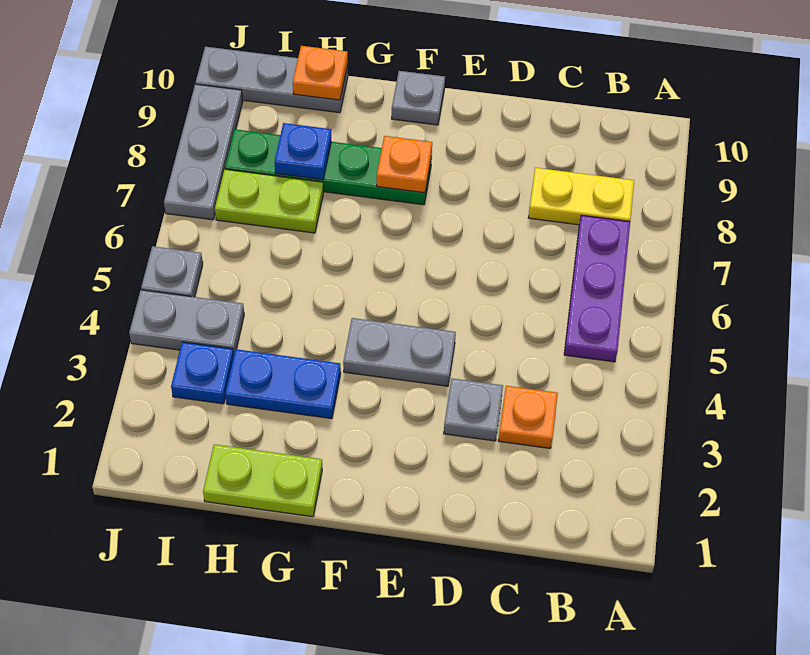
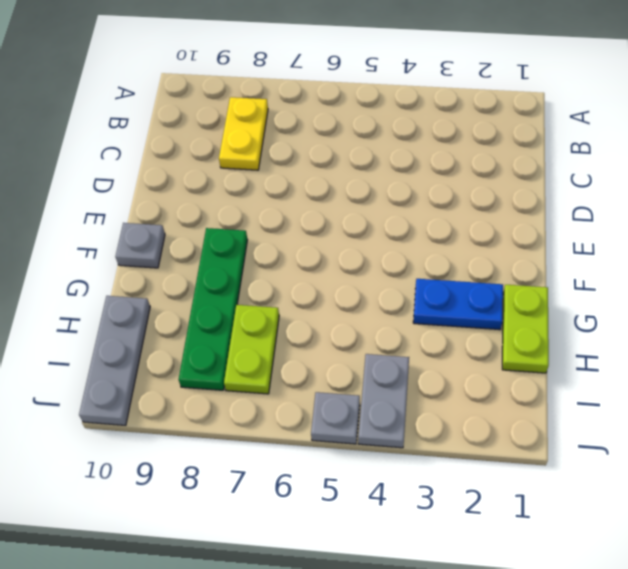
blue plate G2:G3 level 1 -> blue plate G3:H3 level 1
none -> purple plate B5:B7 level 1
none -> orange plate C3 level 1
none -> grey plate D3 level 1

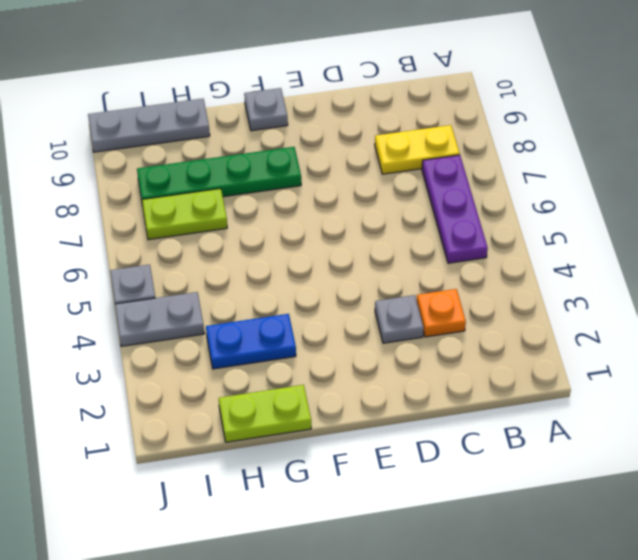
none -> grey plate E4:F4 level 1
none -> blue plate I3 level 1
none -> grey plate J7:J9 level 1

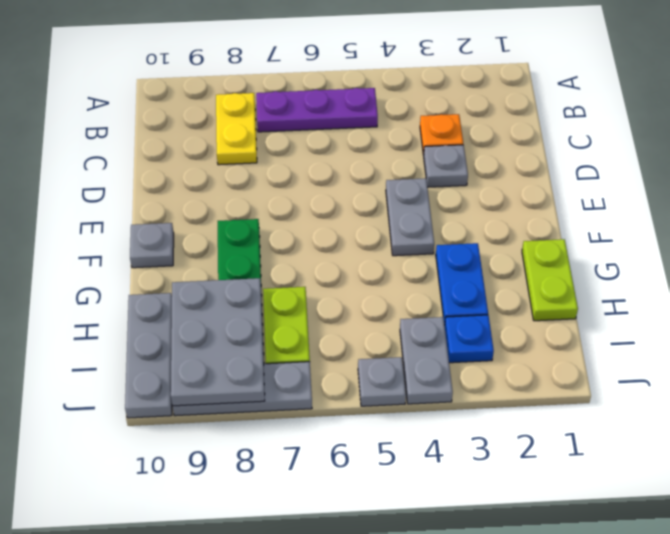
grey plate H8:J9 level 2 -> blue plate H8 level 2
none -> orange plate F8 level 2
none -> orange plate H10 level 2

